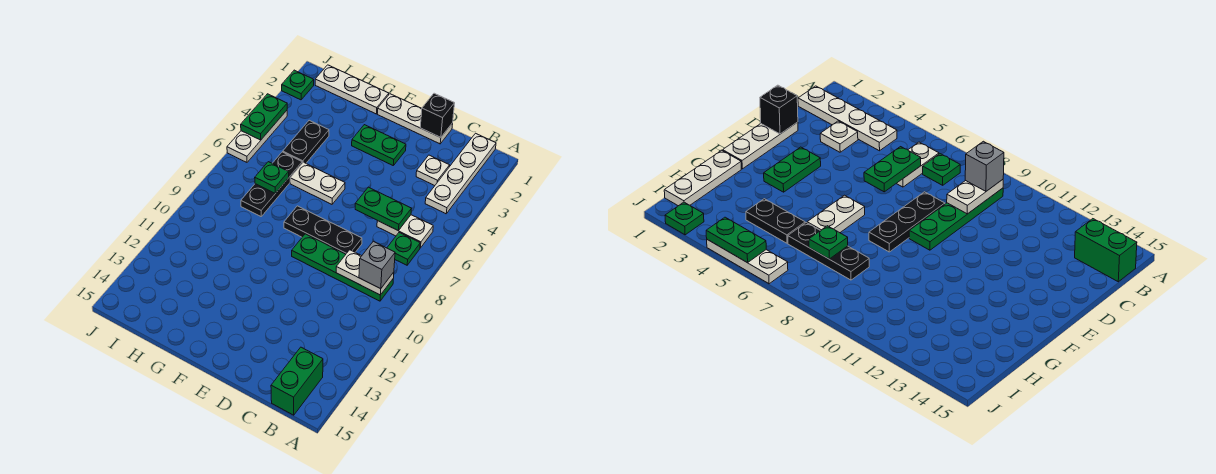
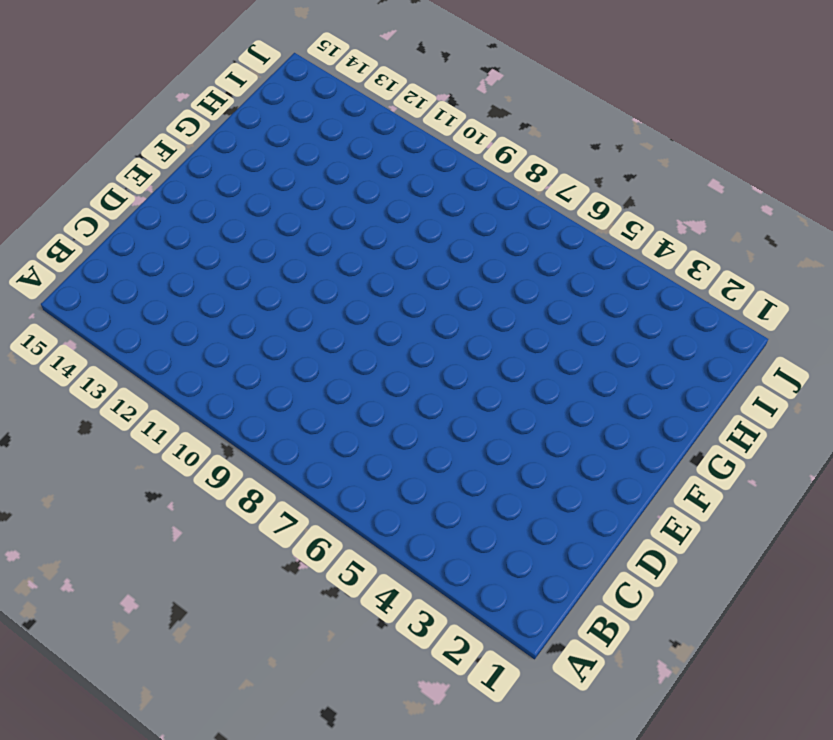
none -> white plate B1:B4 level 1
none -> white plate B6:C6 level 1
none -> green plate B7 level 1

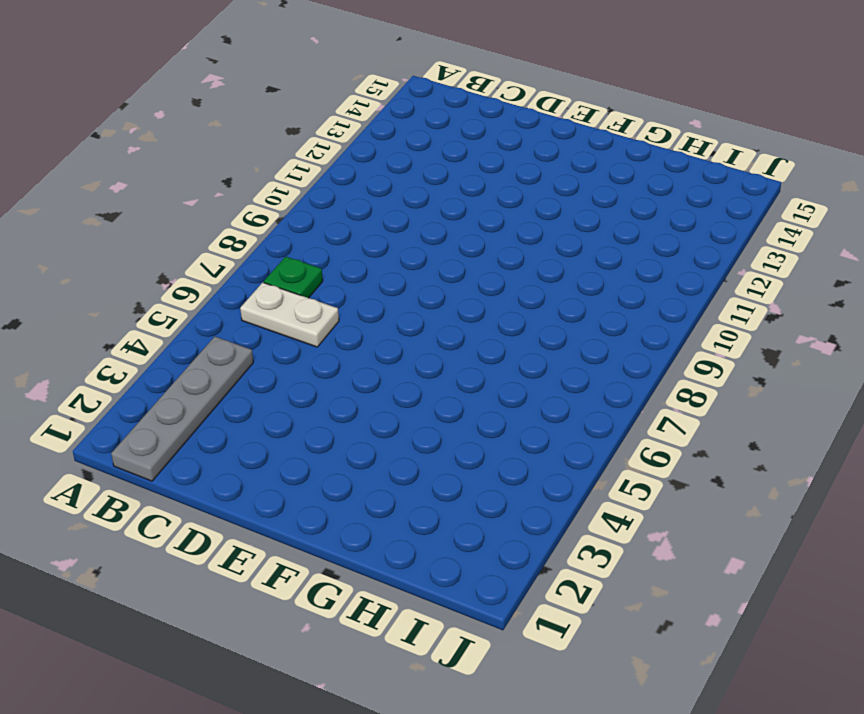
grey plate B1:B4 level 1 -> white plate B1:B4 level 1
none -> green plate B9:E9 level 1
none -> green brick B14:B15 level 1
none -> white plate C3 level 1

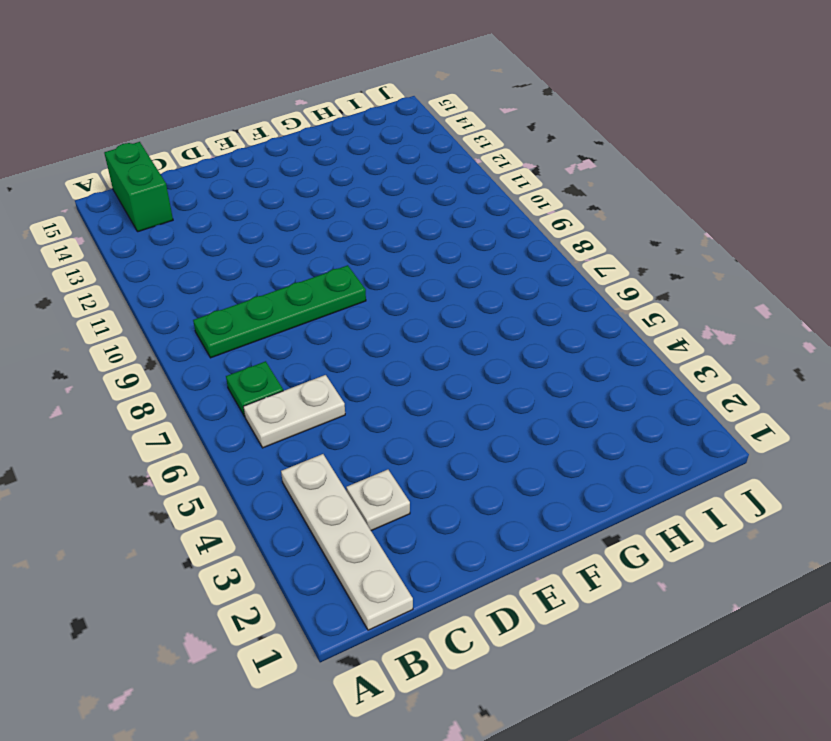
none -> white plate D1:F1 level 1
none -> black plate D8:F8 level 1
none -> green plate E3:F3 level 1

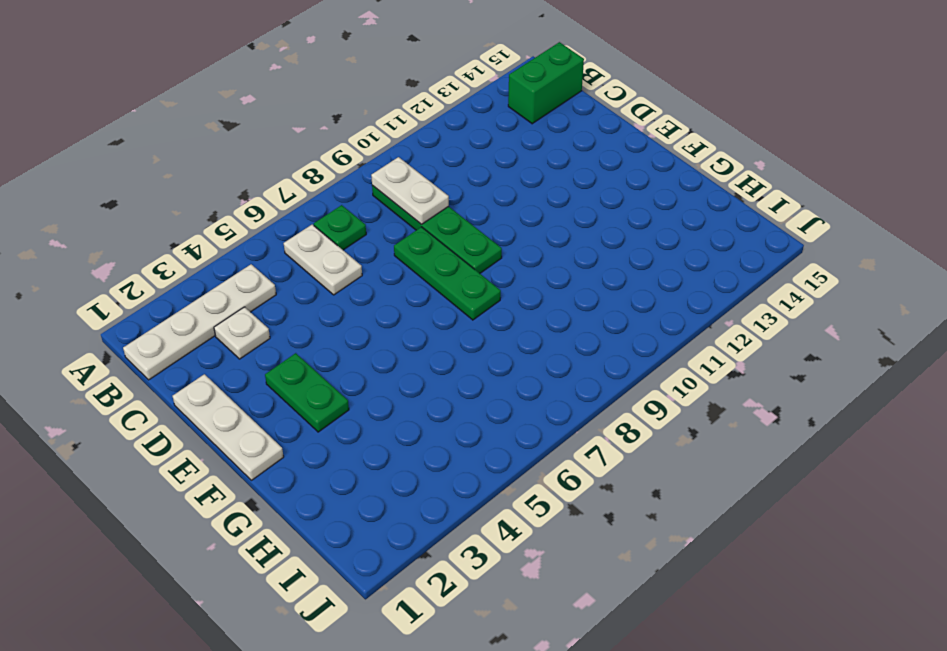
green plate D8:F8 level 1 -> black plate D8:F8 level 1
none -> white plate F6:G6 level 1
none -> white plate G1:I1 level 1
none -> black plate H4:H5 level 1

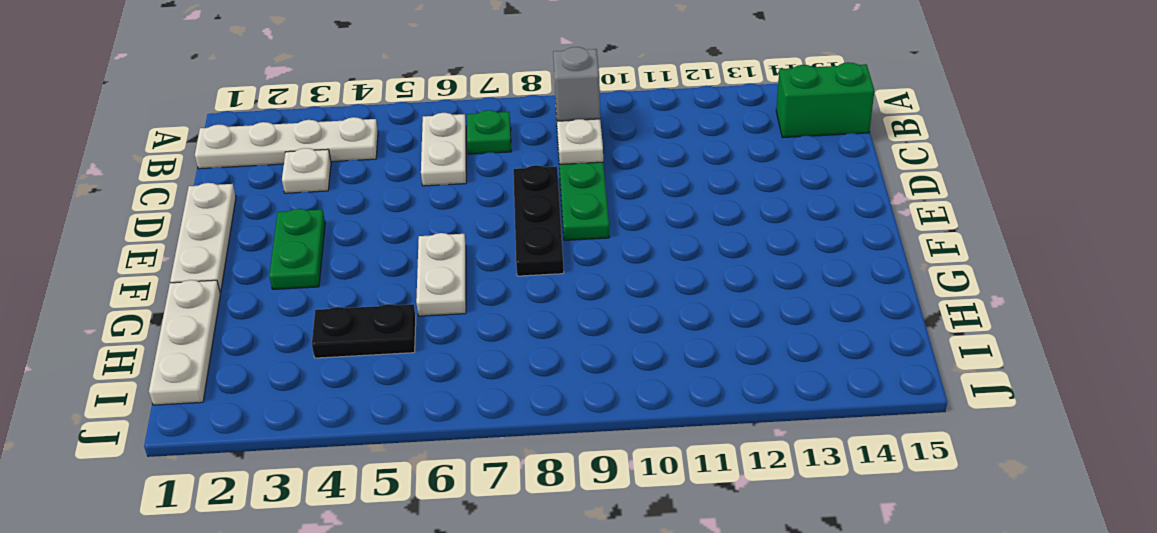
none -> black plate H6:H8 level 1
none -> green plate J2 level 1
none -> white plate J4:J6 level 1

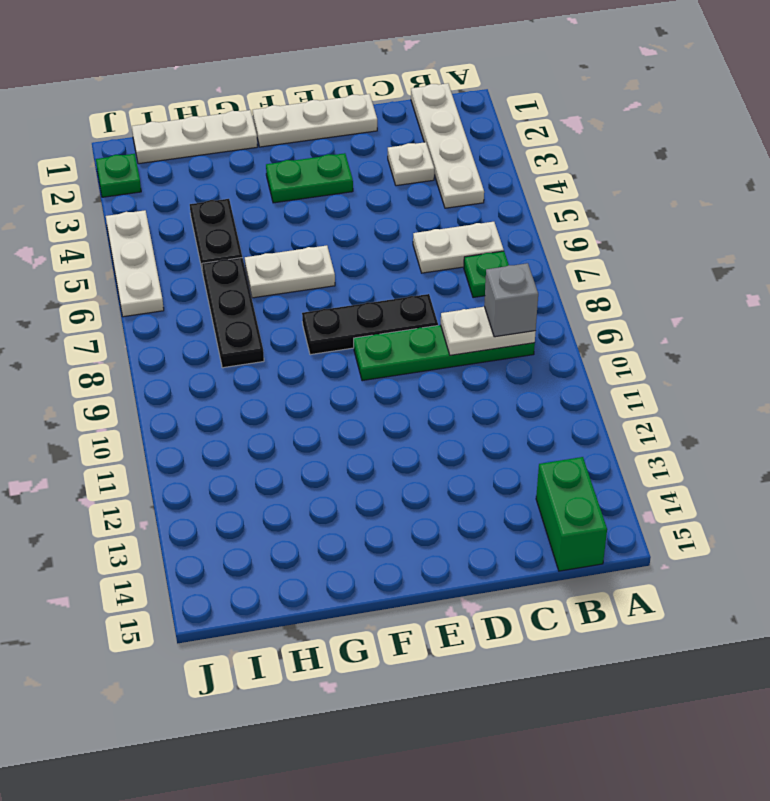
none -> green plate C6:D6 level 2
none -> black brick D1 level 2
none -> green plate H7 level 2

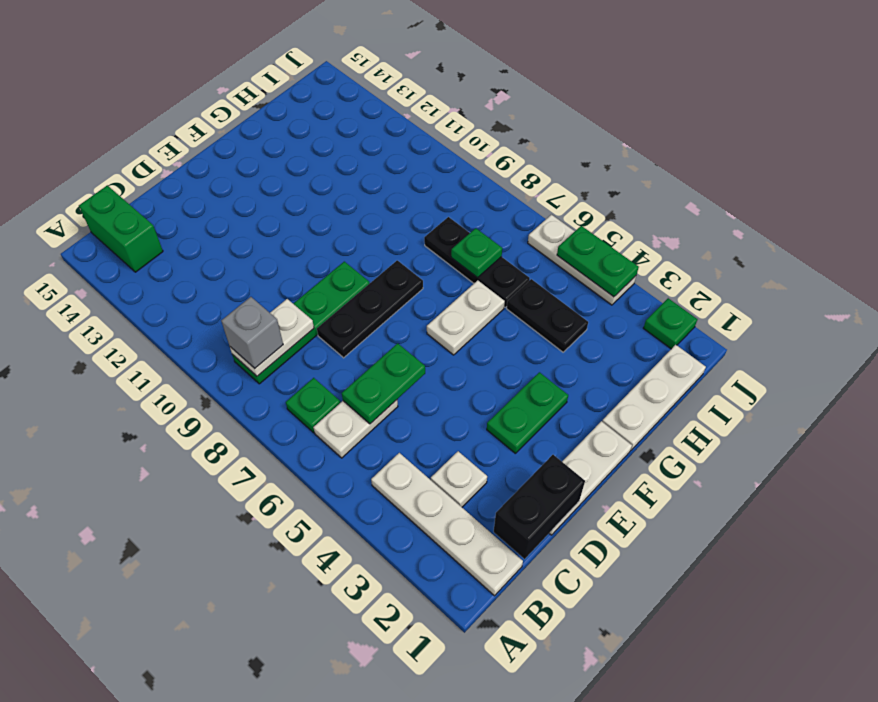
black brick C1:D1 level 2 -> black brick D1 level 2

